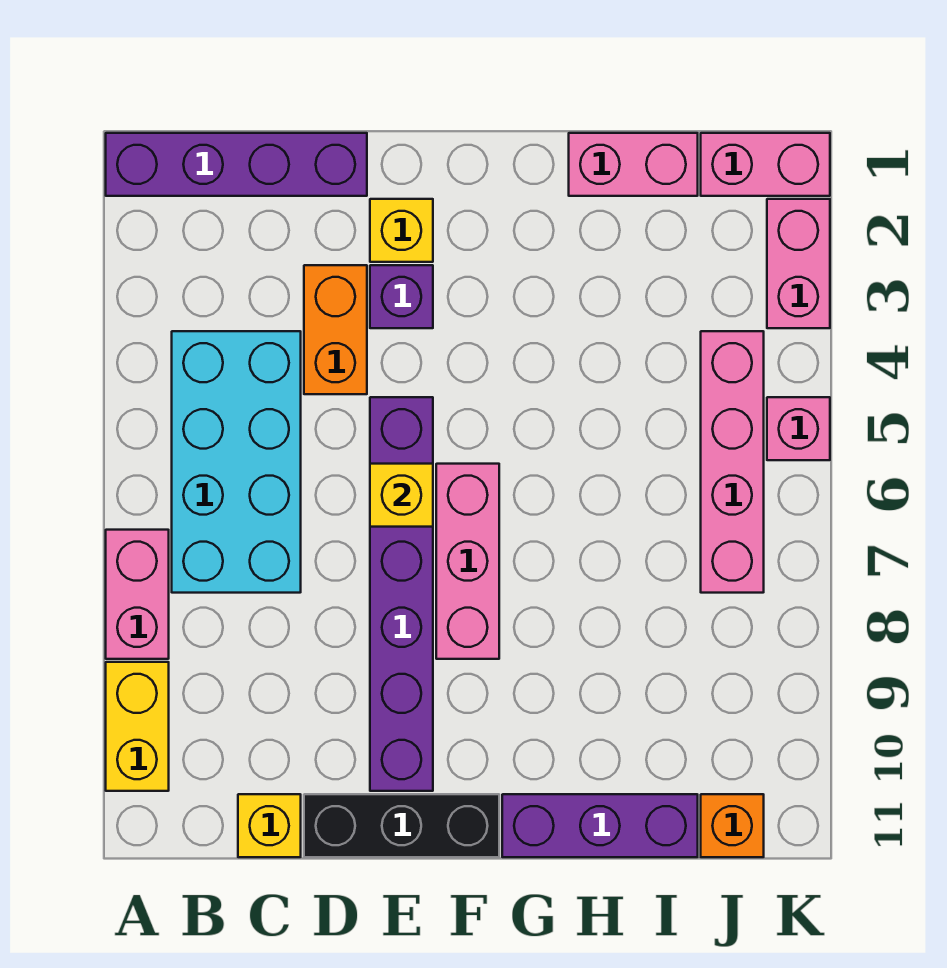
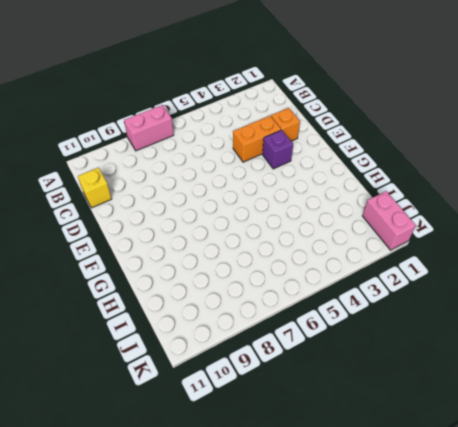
orange brick D2 level 1 -> orange brick J11 level 1
none -> purple brick A1:D1 level 1
none -> yellow brick A9:A10 level 1
none -> cyan brick B4:C7 level 1

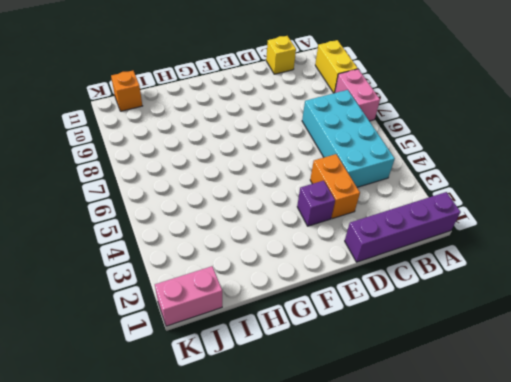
none -> black brick D11:F11 level 1
none -> yellow brick E2 level 1
none -> purple brick E5:E10 level 1

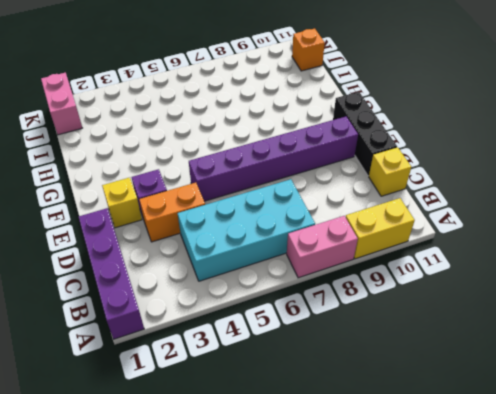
none -> pink brick F6:F8 level 1
none -> purple brick G11:I11 level 1
none -> pink brick H1:I1 level 1

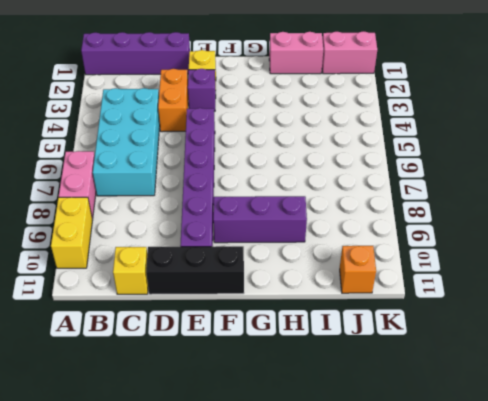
purple brick F9:H9 level 1 -> purple brick G11:I11 level 1
none -> pink brick F6:F8 level 1
none -> pink brick J4:J7 level 1
none -> pink brick K2:K3 level 1

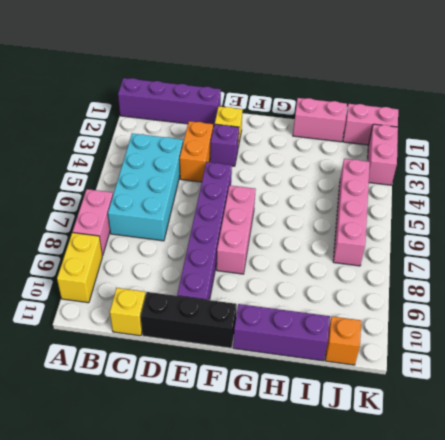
none -> pink brick K5 level 1
none -> yellow brick E6 level 2

